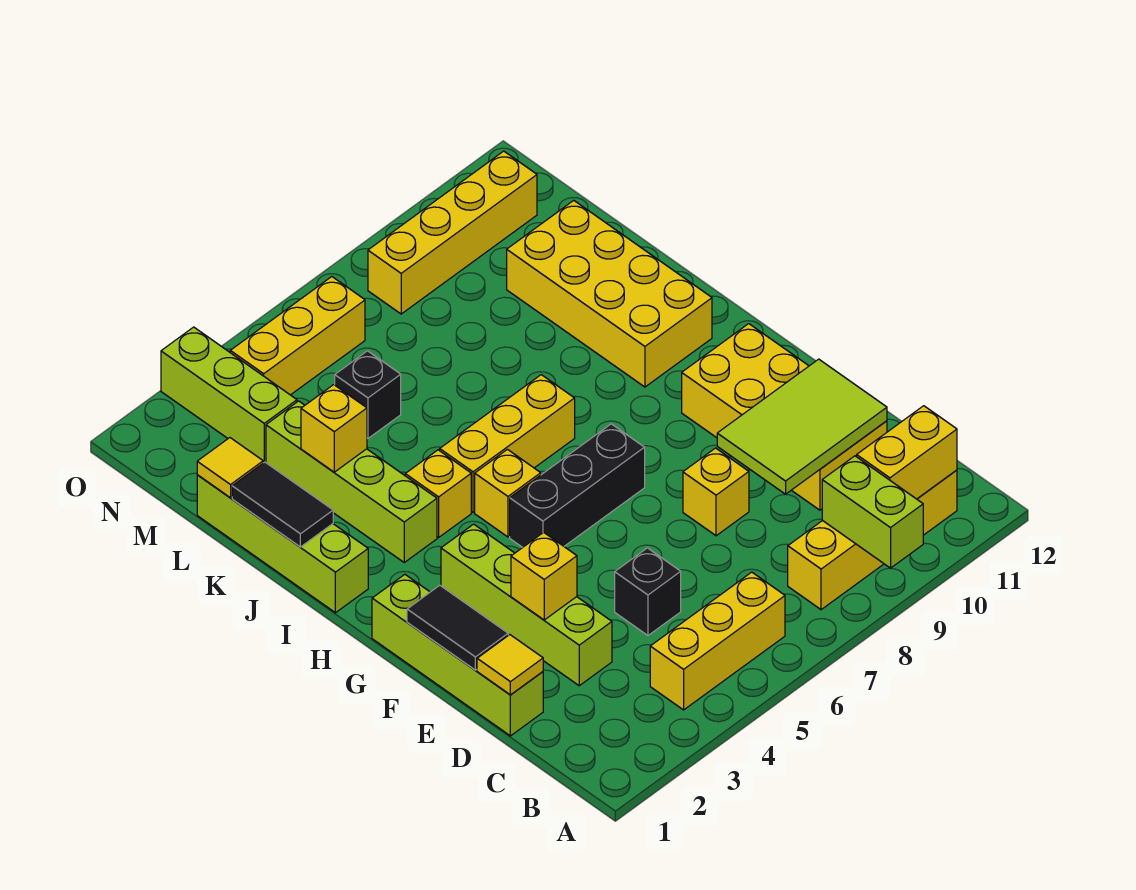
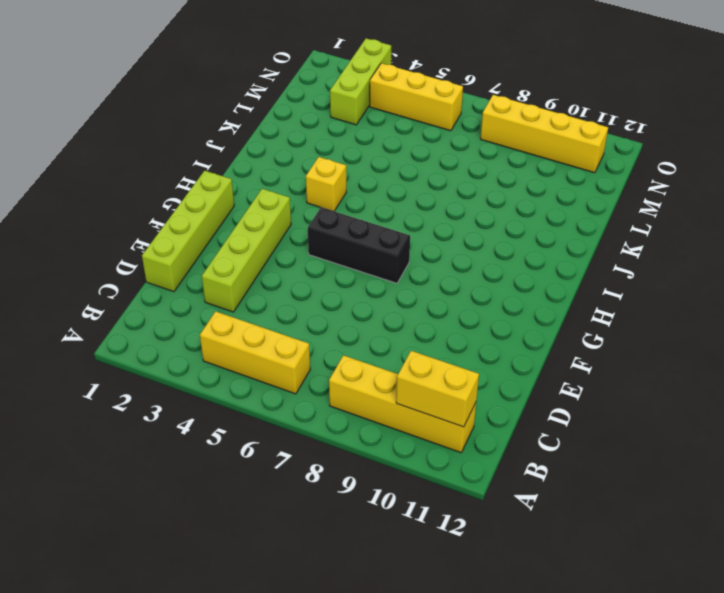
none -> black brick D5 level 1
none -> yellow brick D10:G11 level 1
none -> yellow brick E8 level 1

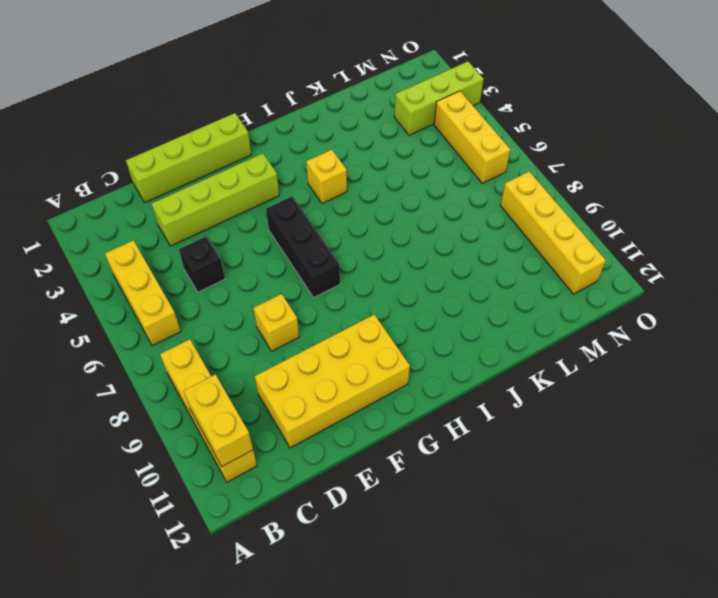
none -> yellow brick H5 level 1
none -> lime brick I1:L1 level 1
none -> lime brick I3:L3 level 1

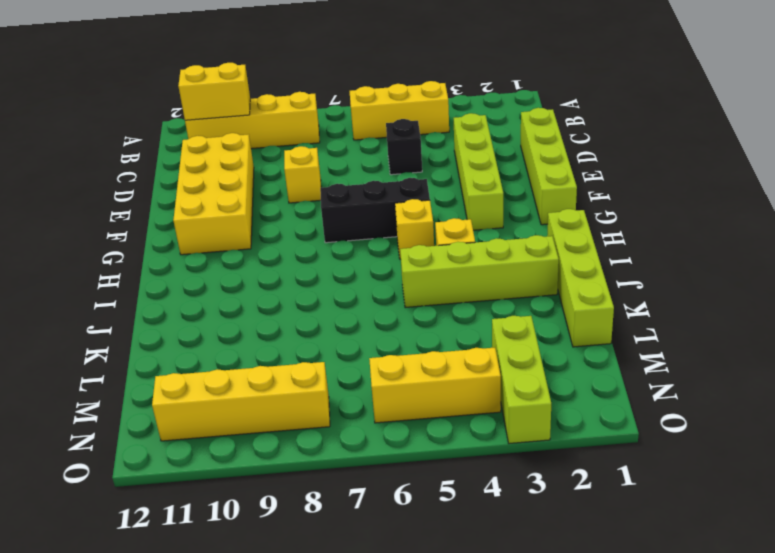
lime brick J2:J5 level 1 -> lime brick I3:L3 level 1
none -> yellow brick I5:I7 level 1
none -> yellow brick I10:L11 level 1
none -> black brick L5 level 1

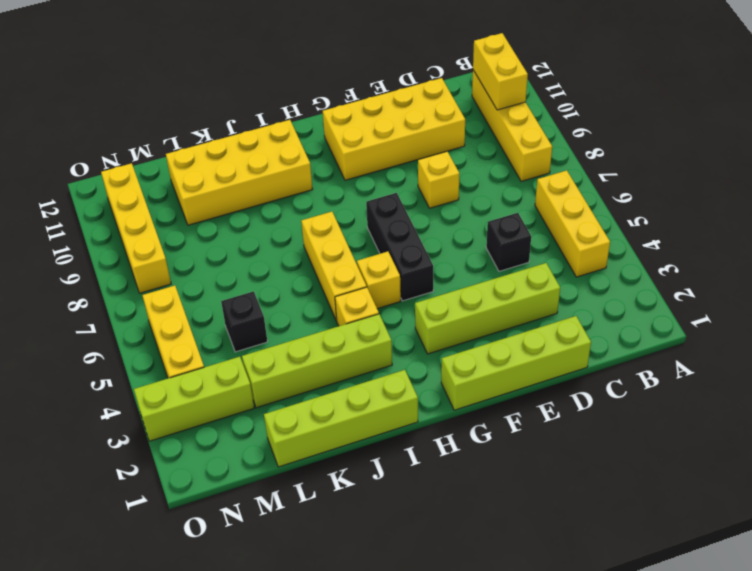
none -> lime brick A9:B9 level 2
none -> yellow tile D1 level 2
none -> lime tile D9:E11 level 2

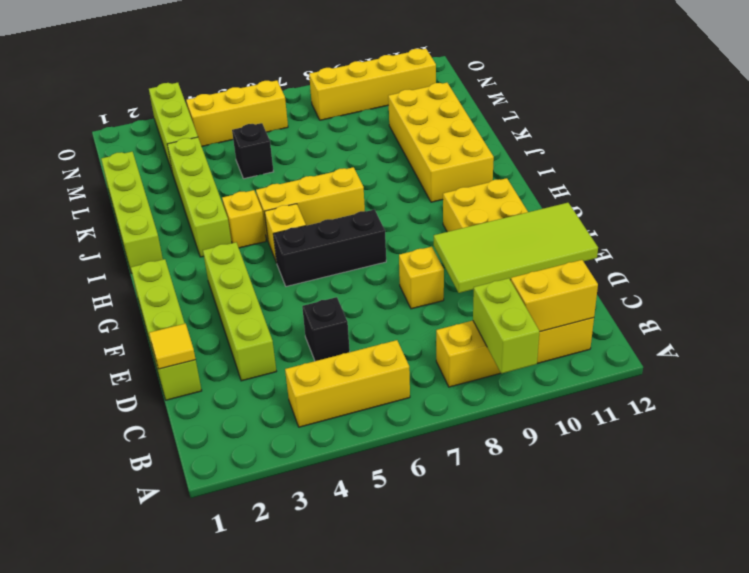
lime tile D9:E12 level 2 -> lime tile D9:E11 level 2
none -> black tile E1:F1 level 2
none -> yellow brick E3 level 2
none -> black tile J1:K1 level 2

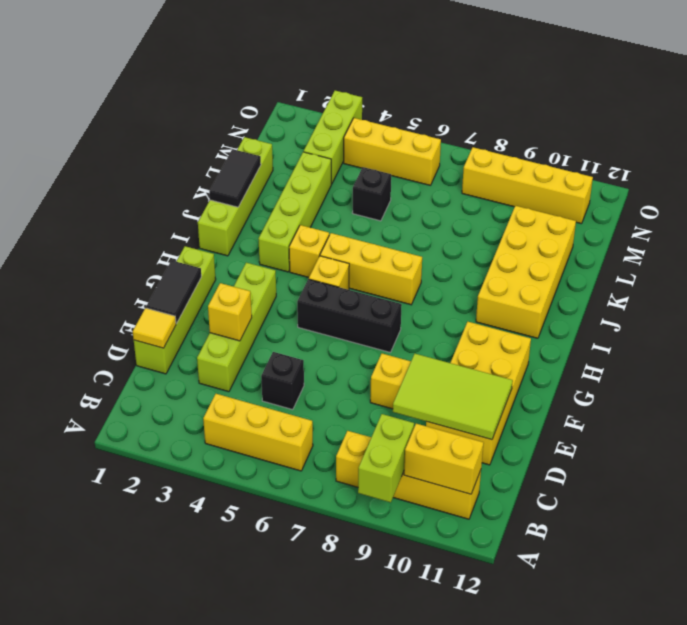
none -> yellow brick K3 level 2
none -> yellow tile L1 level 2

